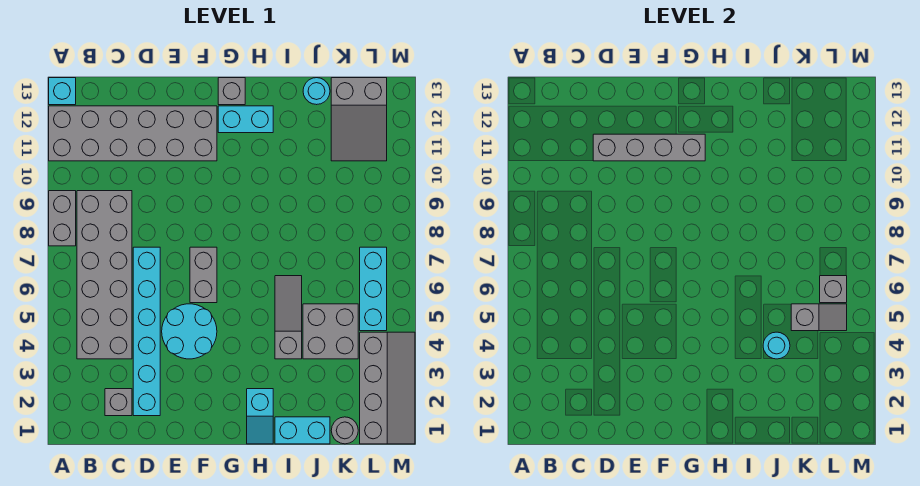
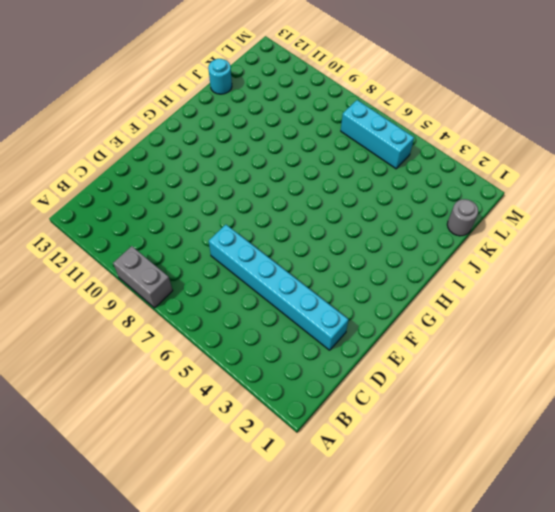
none -> grey brick A11:F12 level 1
none -> cyan brick A13 level 1
none -> grey brick B4:C9 level 1

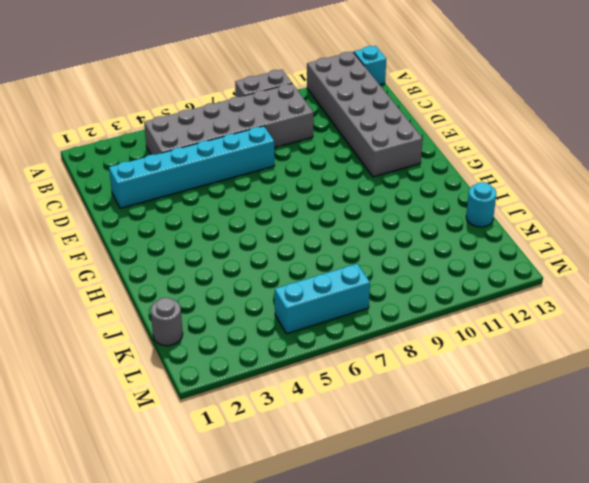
none -> grey brick C2 level 1
none -> cyan round brick E4:F5 level 1
none -> grey brick F6:F7 level 1

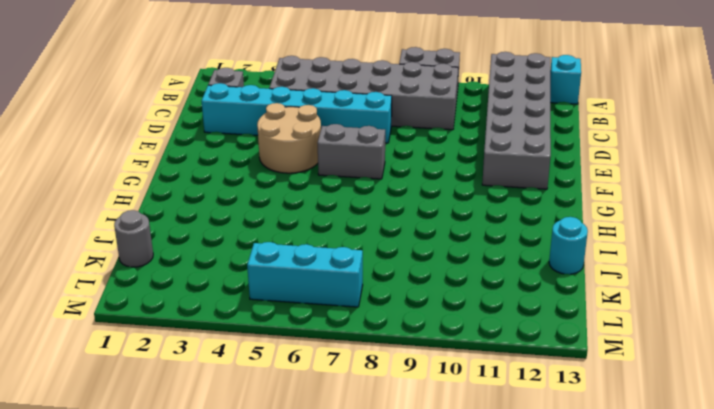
tan round brick E4:F5 level 1 -> cyan round brick E4:F5 level 1
none -> cyan brick G12:H12 level 1
none -> grey brick G13 level 1
none -> cyan slope H1:H2 level 1 top 2

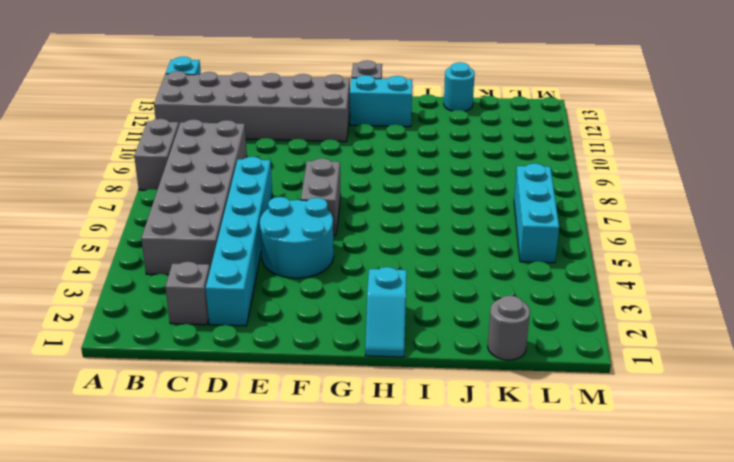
none -> cyan brick I1:J1 level 1
none -> grey slope I4:I6 level 1 top 4
none -> grey brick J4:K5 level 1

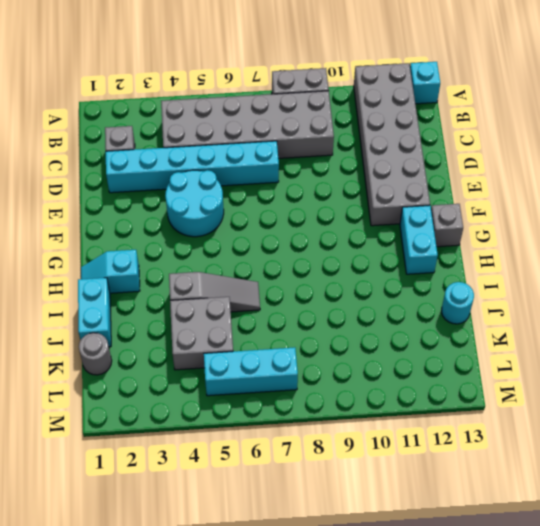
none -> grey brick F6:F7 level 1
none -> grey slope K11:L13 level 1 top 13
none -> grey slope L1:M4 level 1 top L

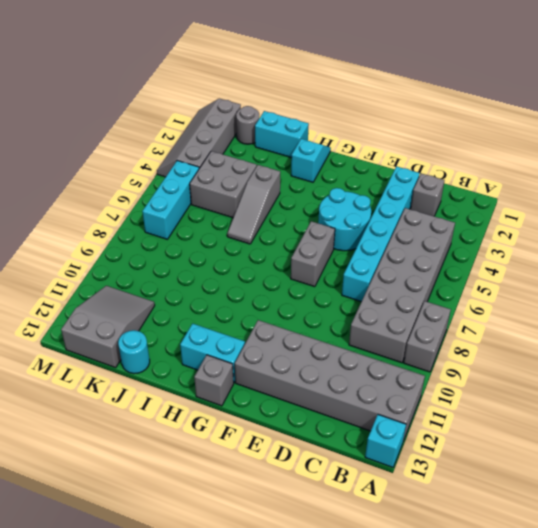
none -> grey brick D11:G11 level 2
none -> cyan round brick J4 level 2
none -> grey slope K5:L5 level 2 top K

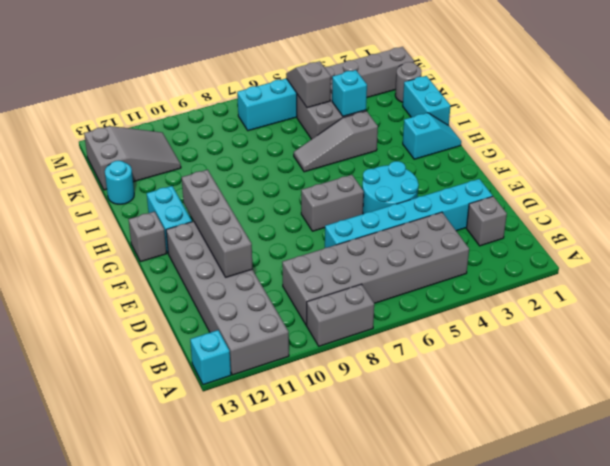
cyan brick J4 level 2 -> cyan round brick J4 level 2
none -> grey brick L6 level 2

